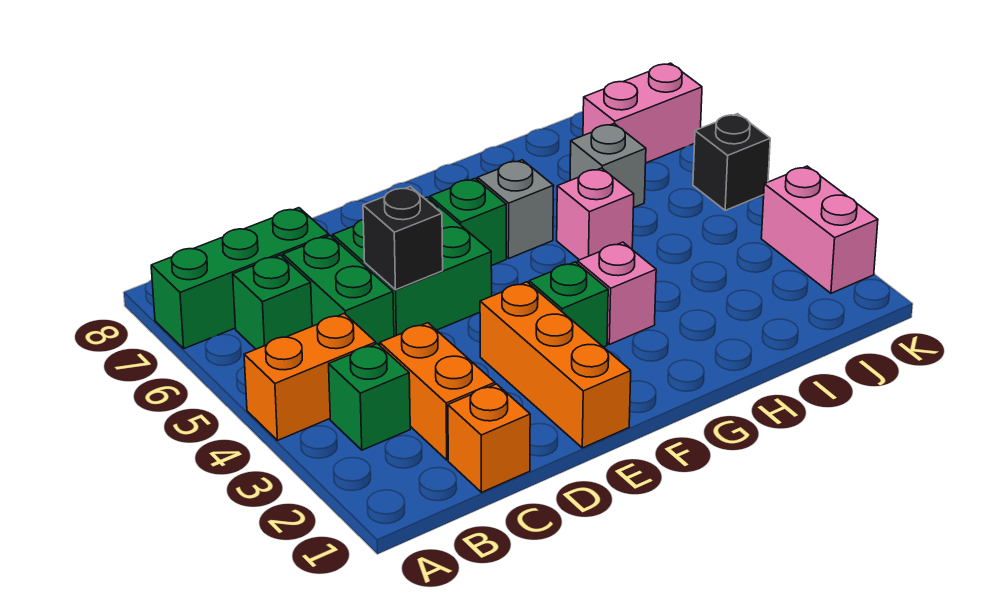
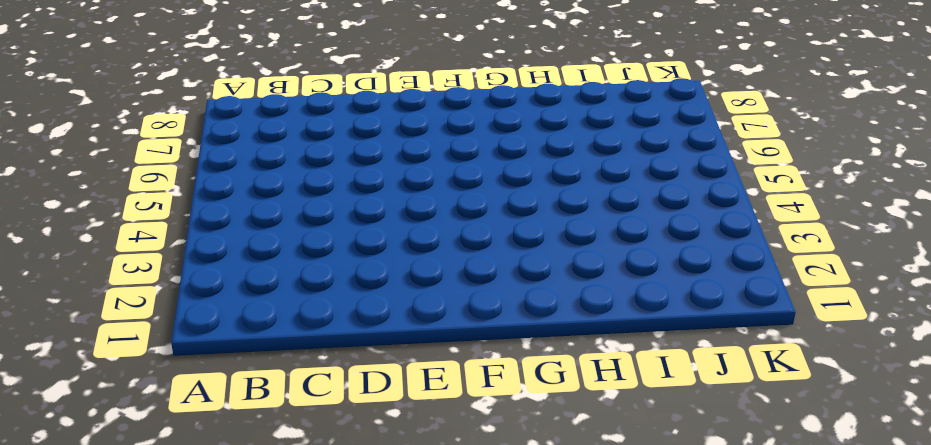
none -> orange brick A4:B4 level 1
none -> green brick A7:C7 level 1
none -> green brick B3 level 1

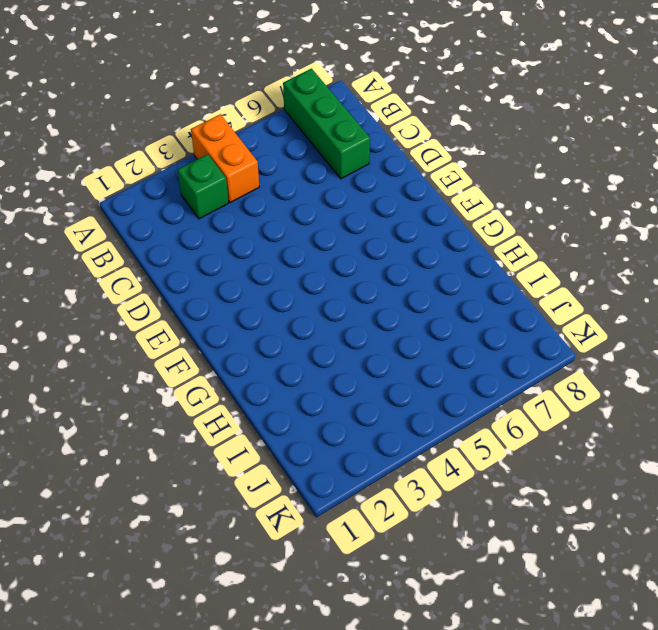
none -> green brick B6 level 1
none -> orange brick C1 level 1
none -> orange brick C2:C3 level 1

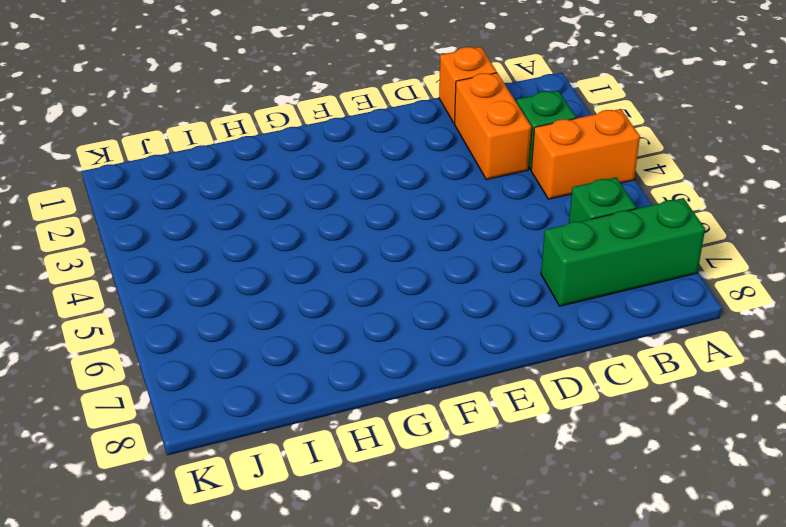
none -> green brick C5:C6 level 1
none -> green brick D5:E6 level 1
none -> orange brick E1:E3 level 1

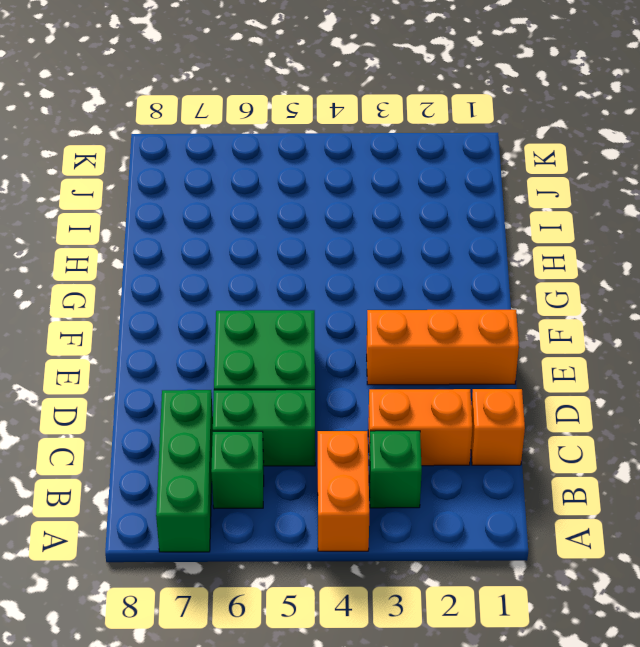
none -> green brick F3 level 1
none -> green brick F6 level 1
none -> pink brick G3 level 1

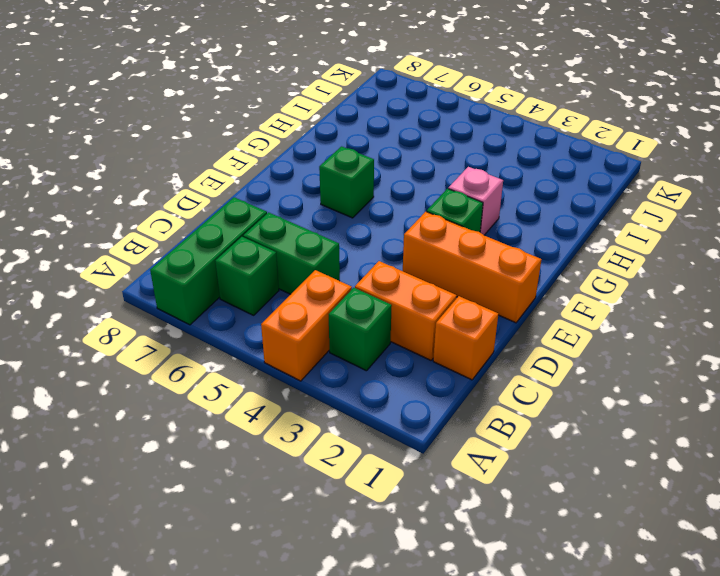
none -> green brick D5:E6 level 1
none -> grey brick G6 level 1
none -> pink brick H5 level 1

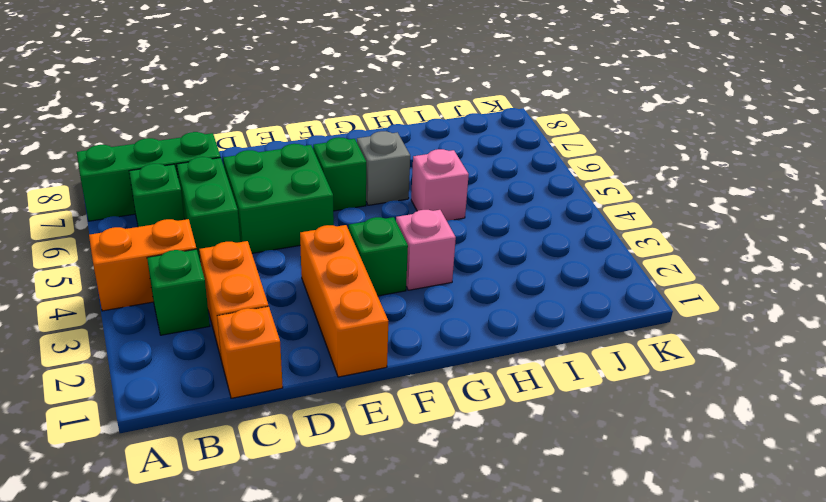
none -> grey brick I6 level 1
none -> pink brick J7:K7 level 1
none -> pink brick K2:K3 level 1

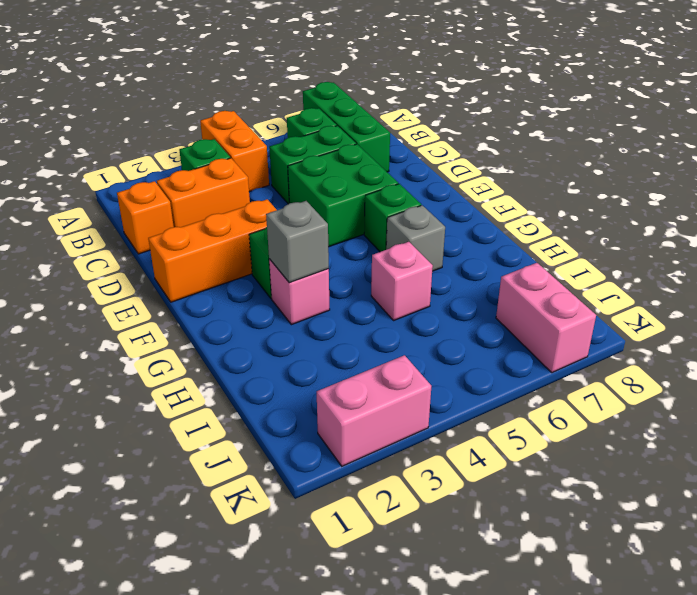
grey brick G3 level 2 -> grey brick I6 level 1
none -> black brick K5 level 1
none -> black brick D5 level 2

